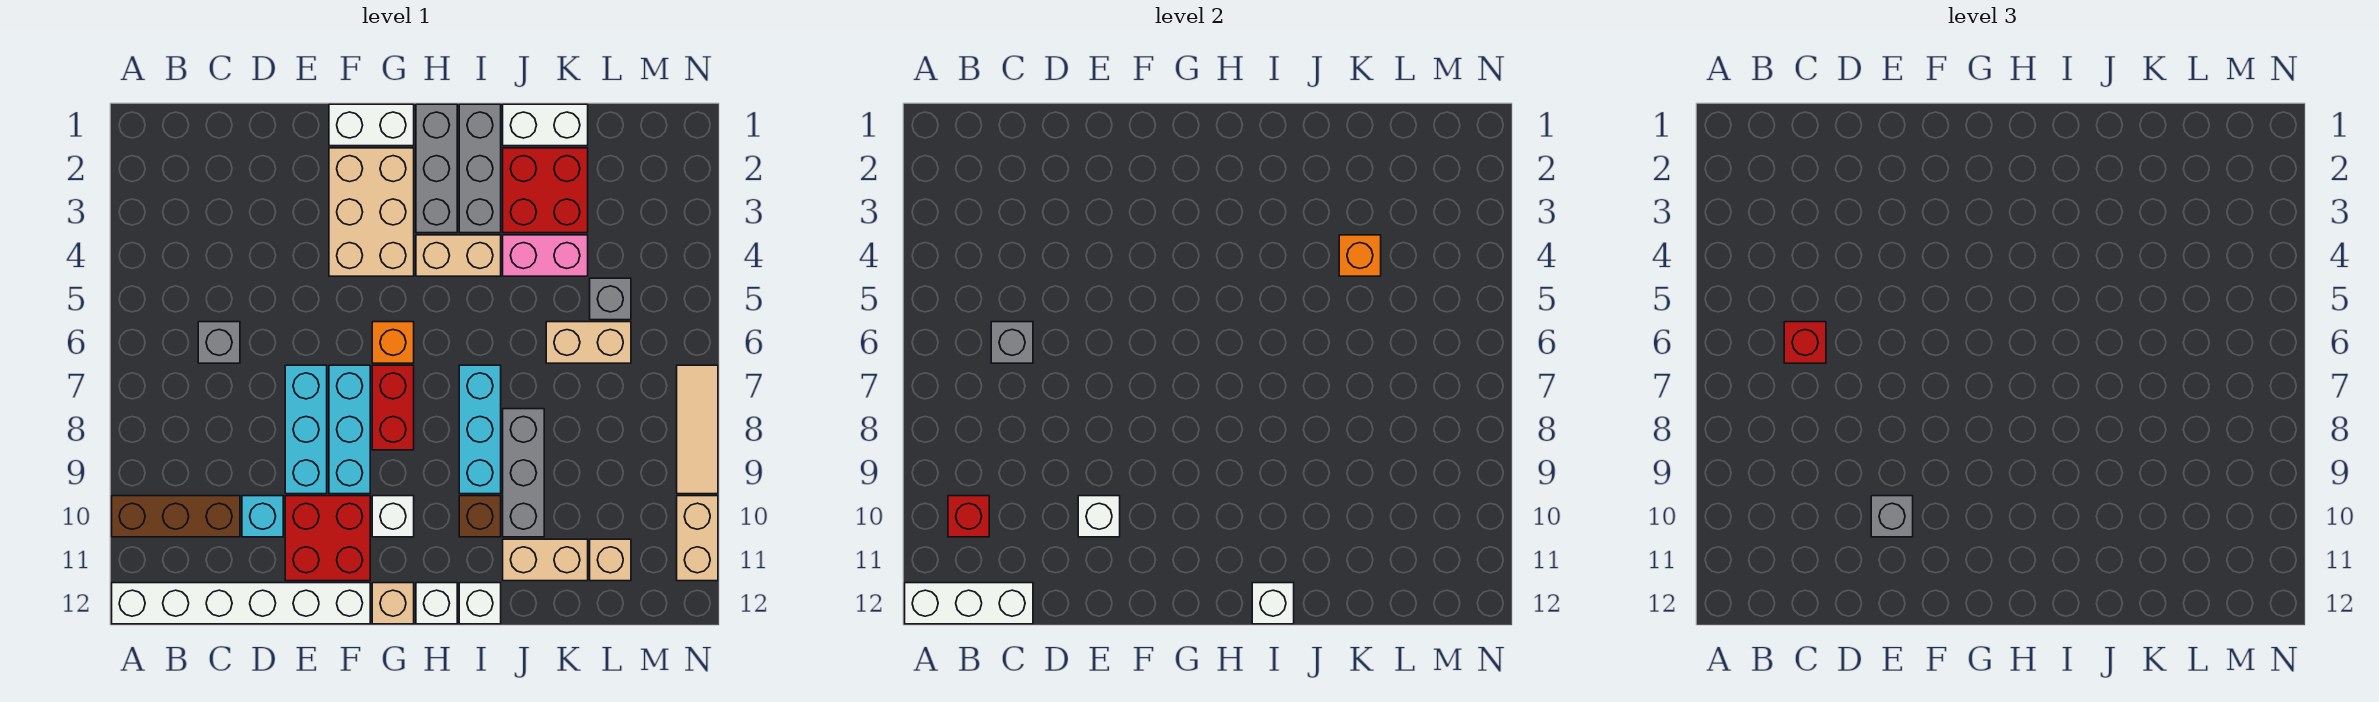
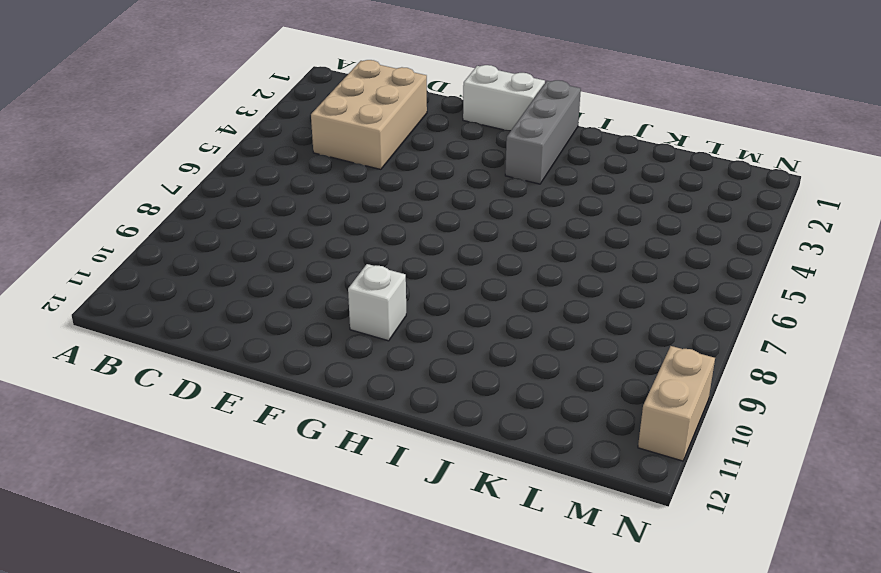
tan brick C2:D4 level 1 -> tan brick F2:G4 level 1
none -> brown brick A10:C10 level 1
none -> white brick A12:F12 level 1
none -> grey brick C6 level 1
none -> cyan brick D10 level 1

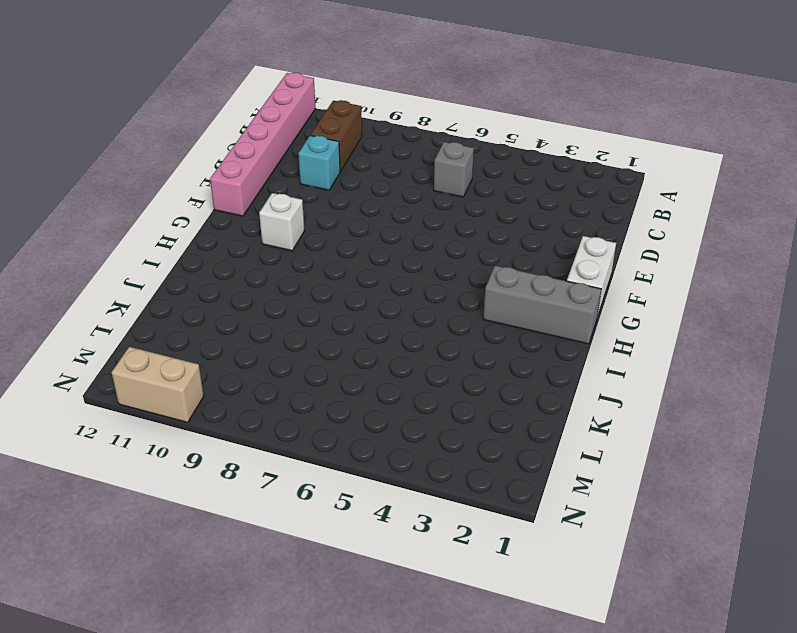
pink brick A12:F12 level 1 -> white brick A12:F12 level 1
brown brick B10:C10 level 1 -> brown brick A10:C10 level 1
none -> cyan brick E7:E9 level 1
none -> red brick E10:F11 level 1
none -> tan brick F2:G4 level 1
none -> cyan brick F7:F9 level 1

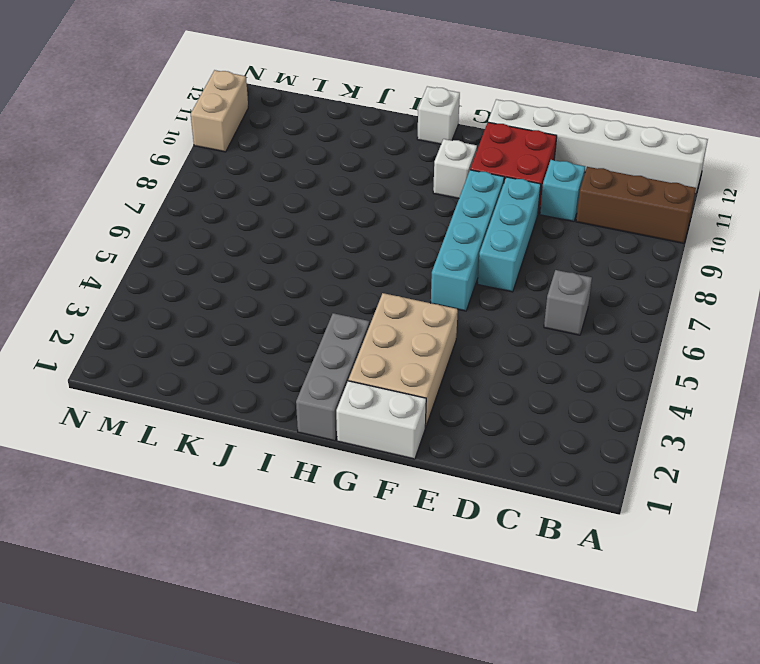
cyan brick F6:F9 level 1 -> cyan brick F7:F9 level 1
none -> orange brick G6 level 1
none -> red brick G7:G8 level 1
none -> tan brick G12 level 1
none -> tan brick H4:I4 level 1

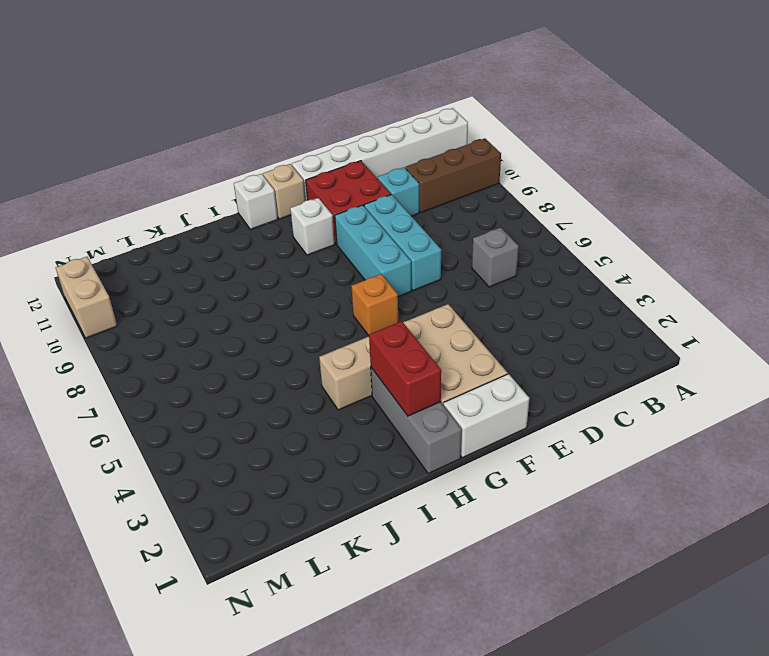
red brick H2:H3 level 2 -> red brick G7:G8 level 1
none -> grey brick I1:I3 level 1
none -> cyan brick I7:I9 level 1
none -> brown brick I10 level 1
none -> white brick I12 level 1

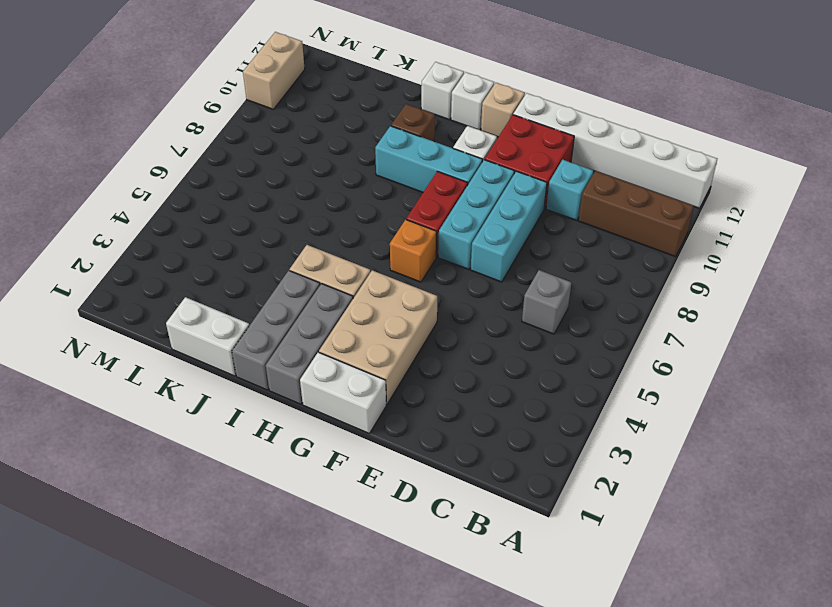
cyan brick G9:I9 level 1 -> cyan brick I7:I9 level 1
none -> red brick J2:K3 level 1
none -> pink brick J4:K4 level 1
none -> grey brick J8:J10 level 1
none -> tan brick J11:K11 level 1

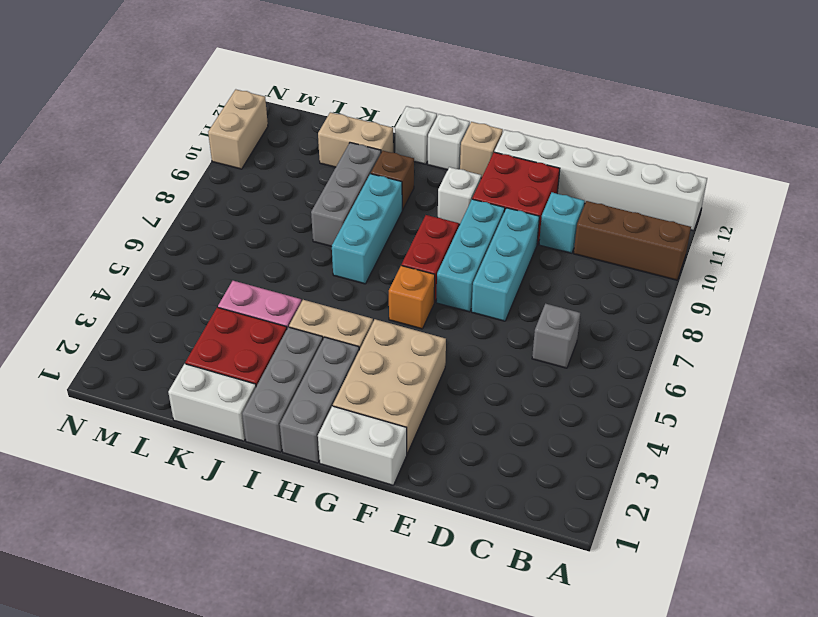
none -> tan brick K6:L6 level 1
none -> grey brick L5 level 1
none -> tan brick L11 level 1
none -> tan tile N7:N9 level 1

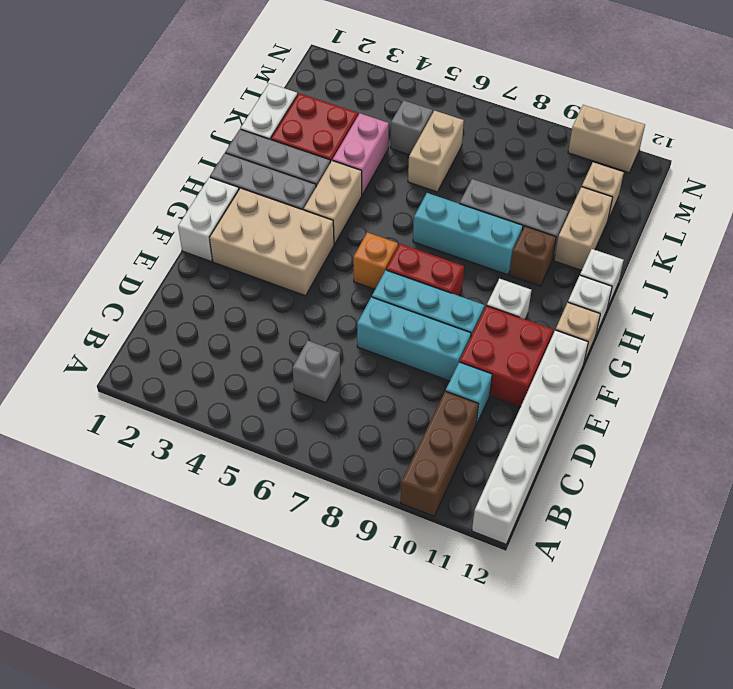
none -> tan tile N7:N9 level 1
none -> white brick A12:C12 level 2
none -> red brick B10 level 2
none -> grey brick C6 level 2

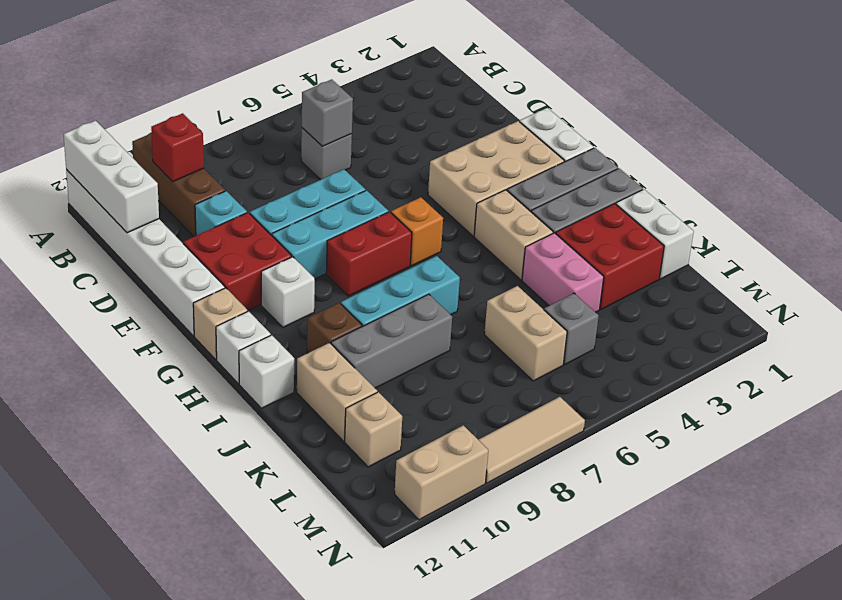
none -> white brick E10 level 2
none -> white brick I12 level 2
none -> orange brick K4 level 2
none -> red brick C6 level 3

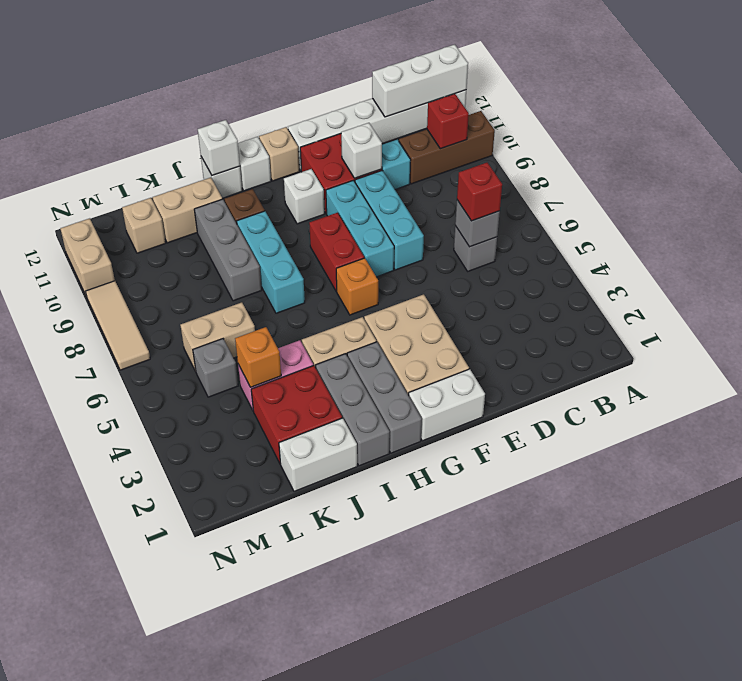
none -> grey brick E10 level 3

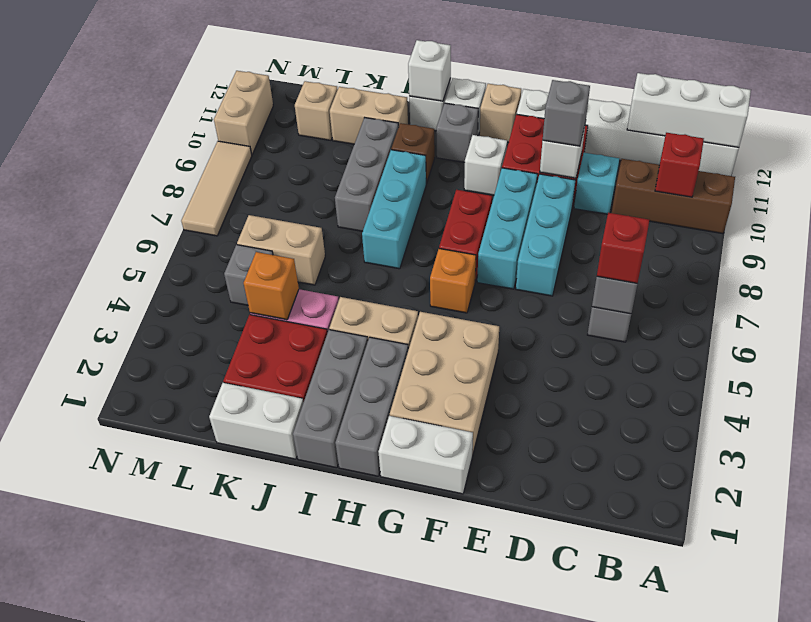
grey brick H11 level 1 -> none

